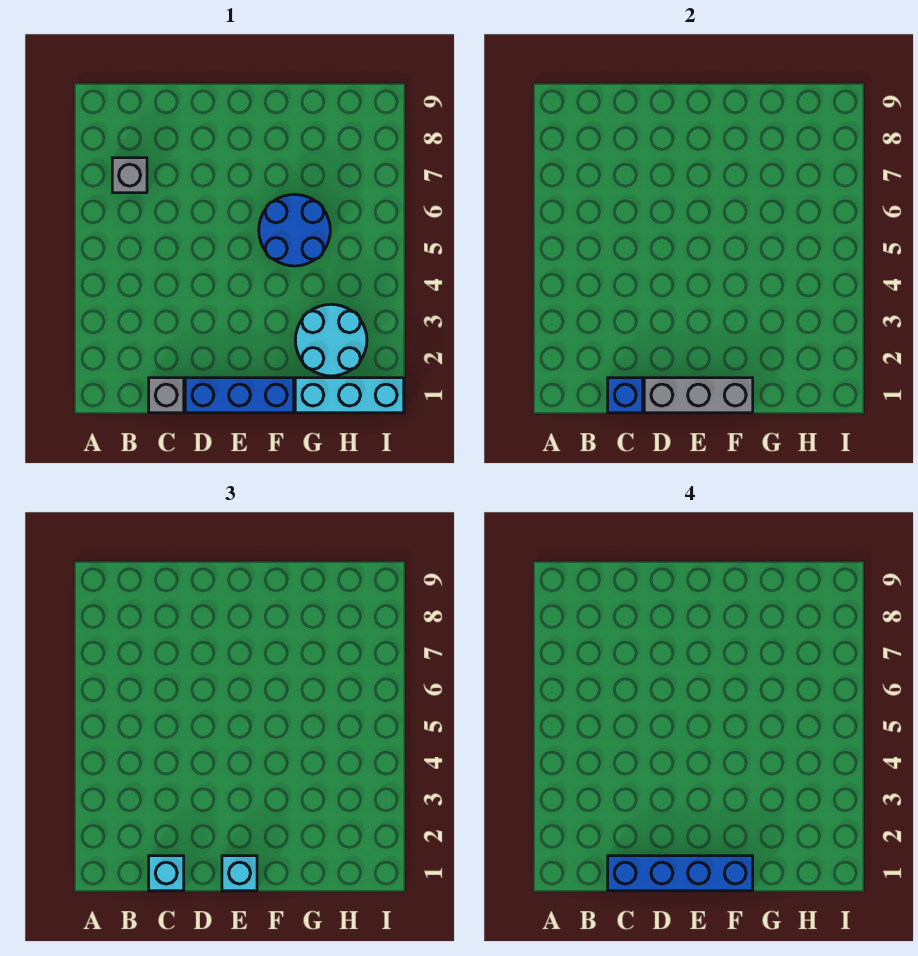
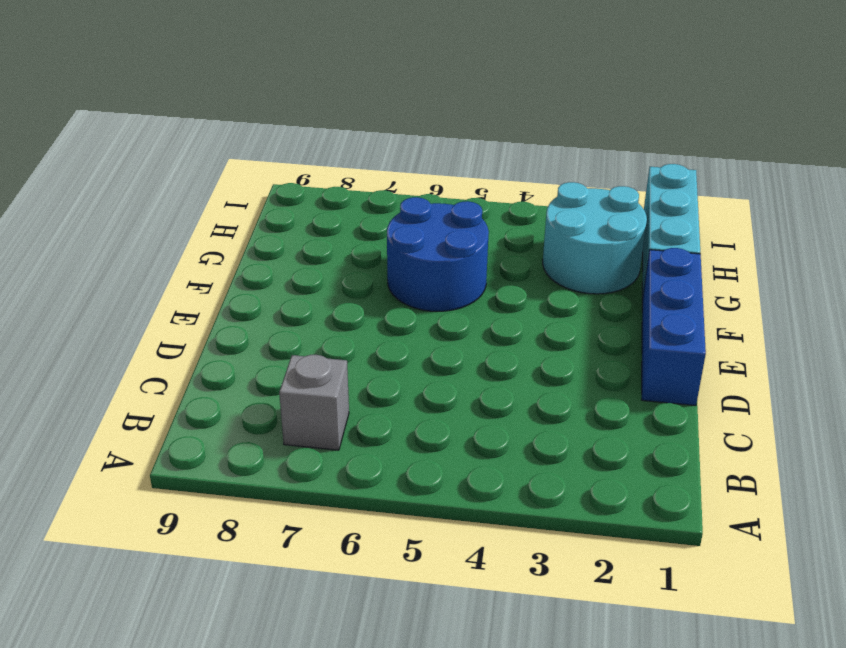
none -> grey brick C1 level 1
none -> blue brick C1 level 2

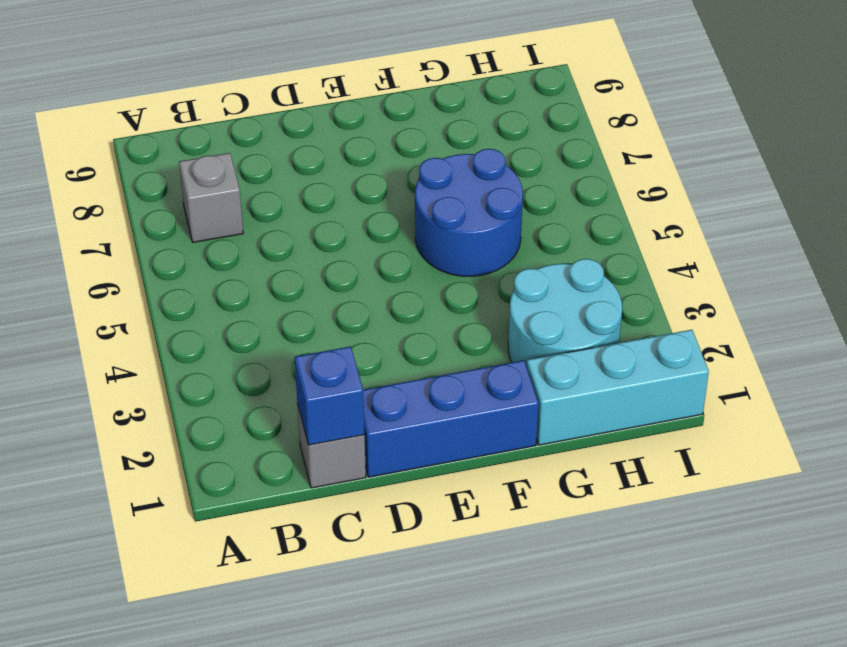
none -> grey brick D1:F1 level 2
none -> cyan brick C1 level 3

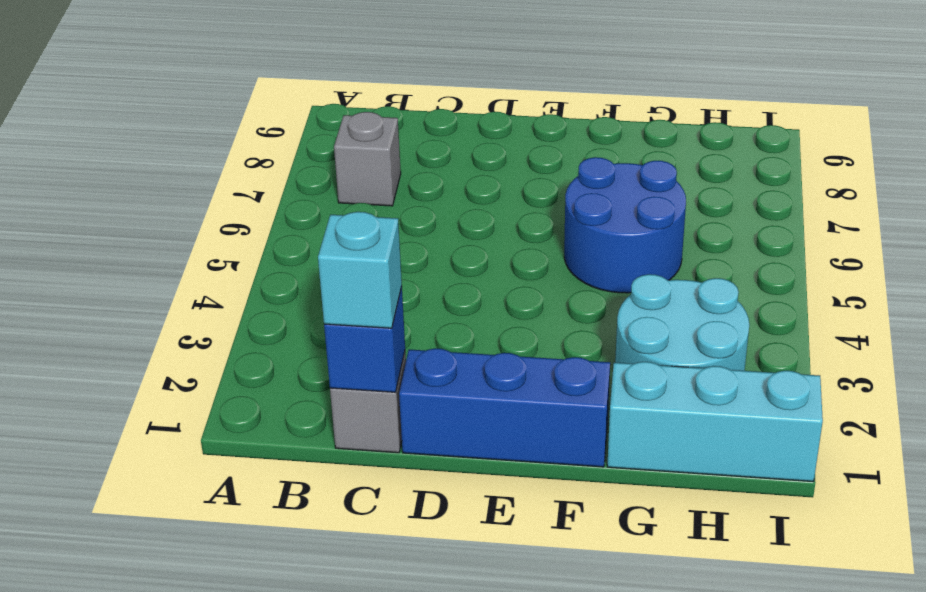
none -> grey brick D1:F1 level 2
none -> cyan brick E1 level 3

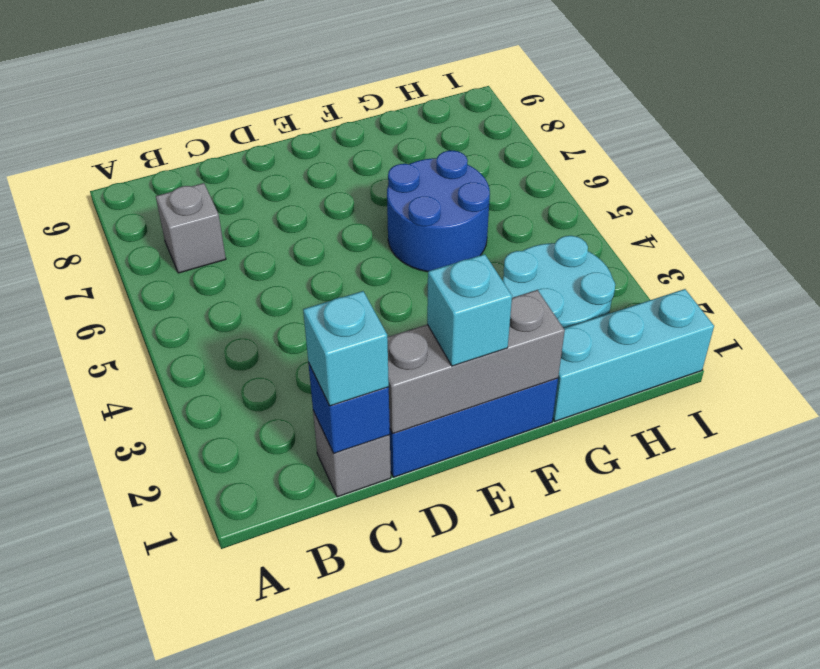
none -> blue brick C1:F1 level 4

